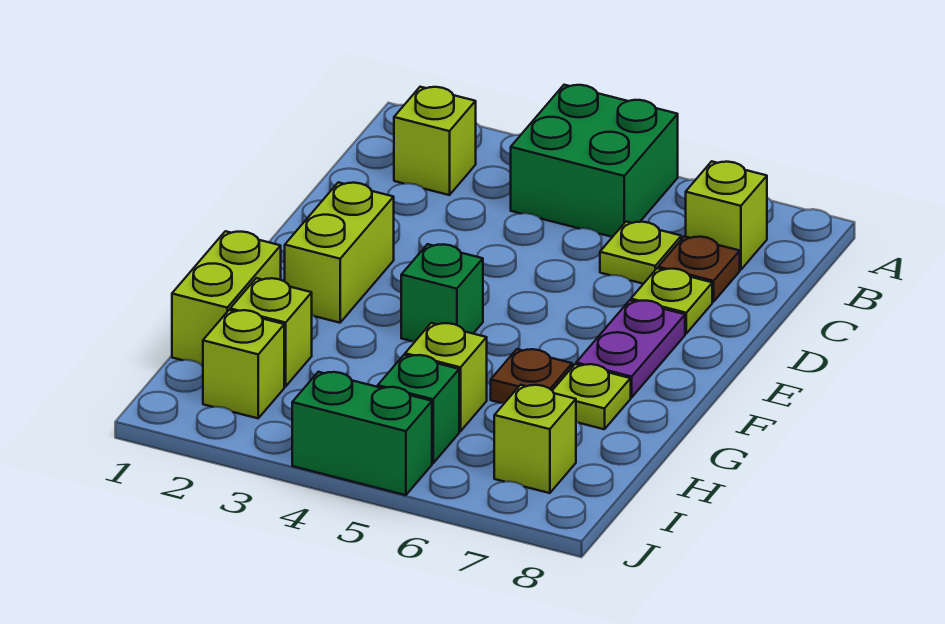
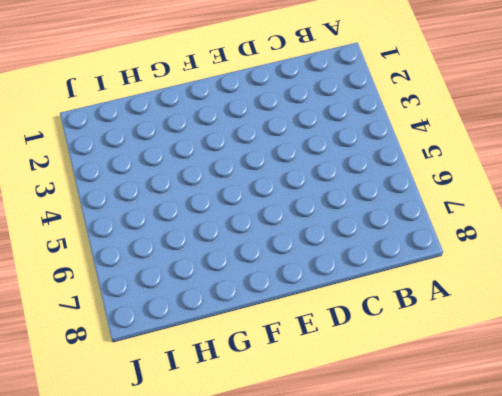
none -> green brick A4:B5 level 1
none -> lime brick B2 level 1
none -> lime brick B7 level 1

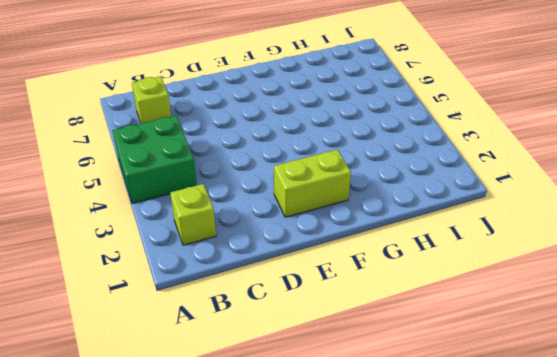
none -> lime plate C6 level 1
none -> brown plate C7 level 1
none -> lime plate D7 level 1

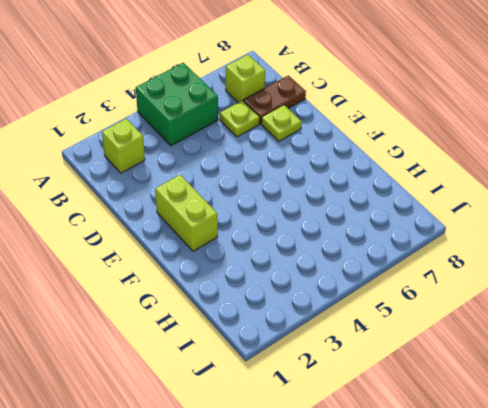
brown plate C7:C8 level 1 -> brown plate C7 level 1
none -> purple plate E7:F7 level 1
none -> green brick F4 level 1
none -> lime brick G1:H1 level 1

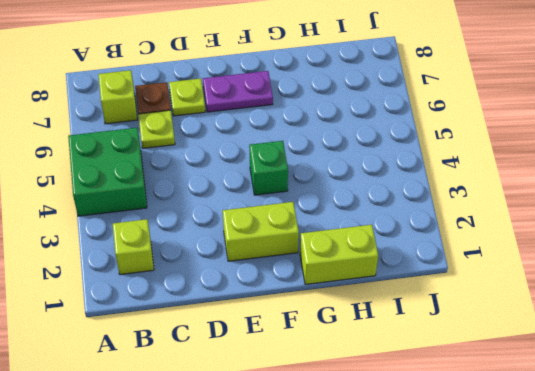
none -> brown plate G6 level 1
none -> lime plate G7 level 1
none -> lime brick H2 level 1

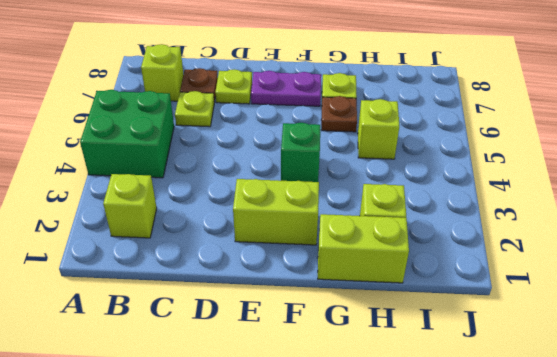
none -> lime brick I2 level 1
none -> green brick I5 level 1
none -> lime brick I7 level 1

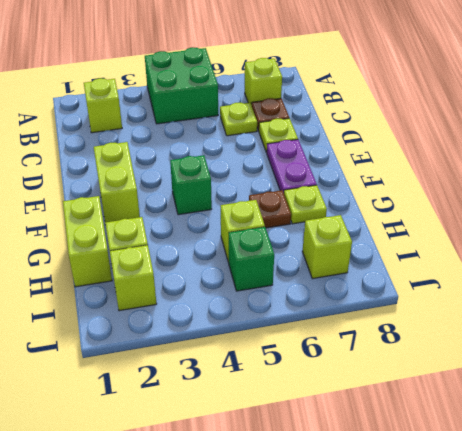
none -> green brick J4:J5 level 1

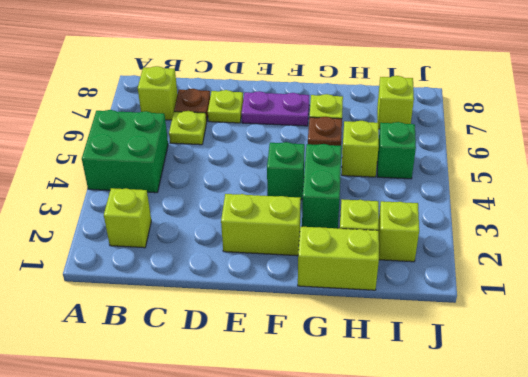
green brick G3:G4 level 1 -> green brick J4:J5 level 1

